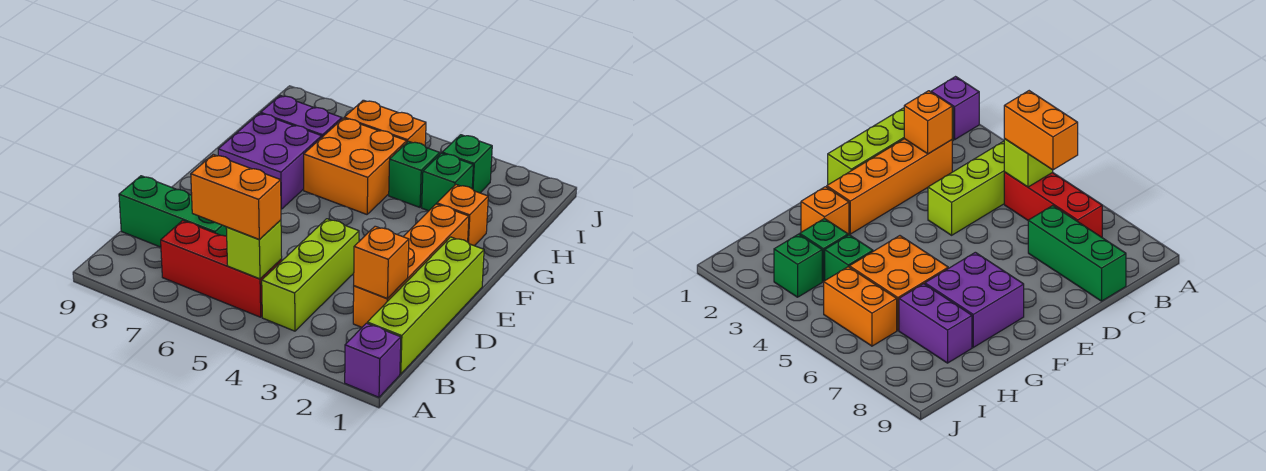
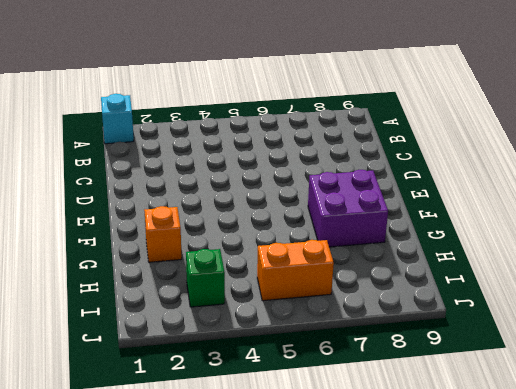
cyan brick A1 level 1 -> purple brick A1 level 1
none -> lime brick B1:E1 level 1
none -> lime brick B4:D4 level 1
none -> red brick B5:B7 level 1

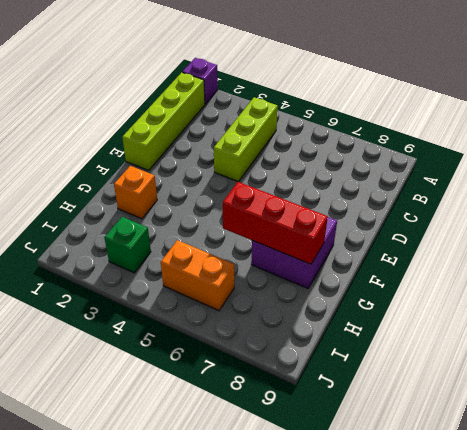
red brick G6:G8 level 2 -> red brick B5:B7 level 1
none -> orange brick C2:F2 level 1
none -> green brick C7:C9 level 1
none -> orange brick G5:H6 level 1

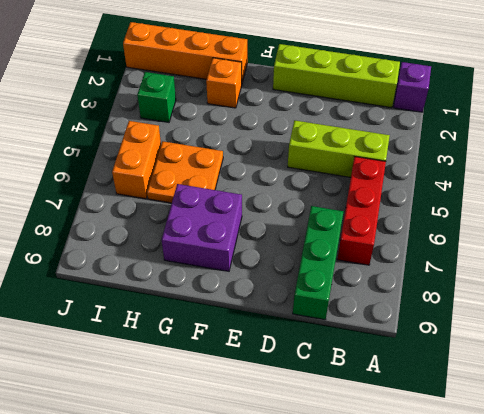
orange brick G1:J1 level 1 -> orange brick C2:F2 level 1
orange plate G5:H6 level 1 -> orange brick G5:H6 level 1
none -> green brick H3 level 1
none -> green brick H4 level 1
none -> purple brick H7:H8 level 1

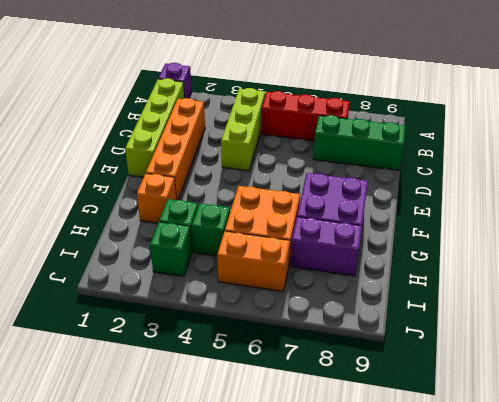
none -> lime brick B5 level 2
none -> orange brick C2 level 2
none -> orange brick B5:B6 level 3

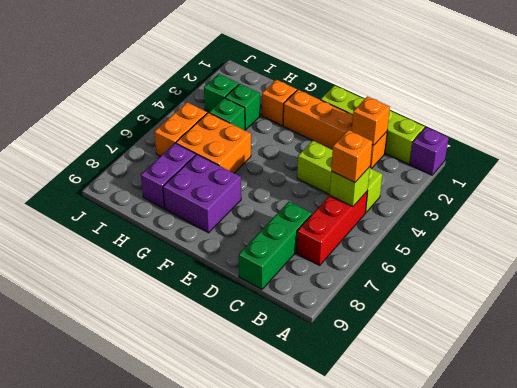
orange brick B5 level 3 -> orange brick B5:B6 level 3

